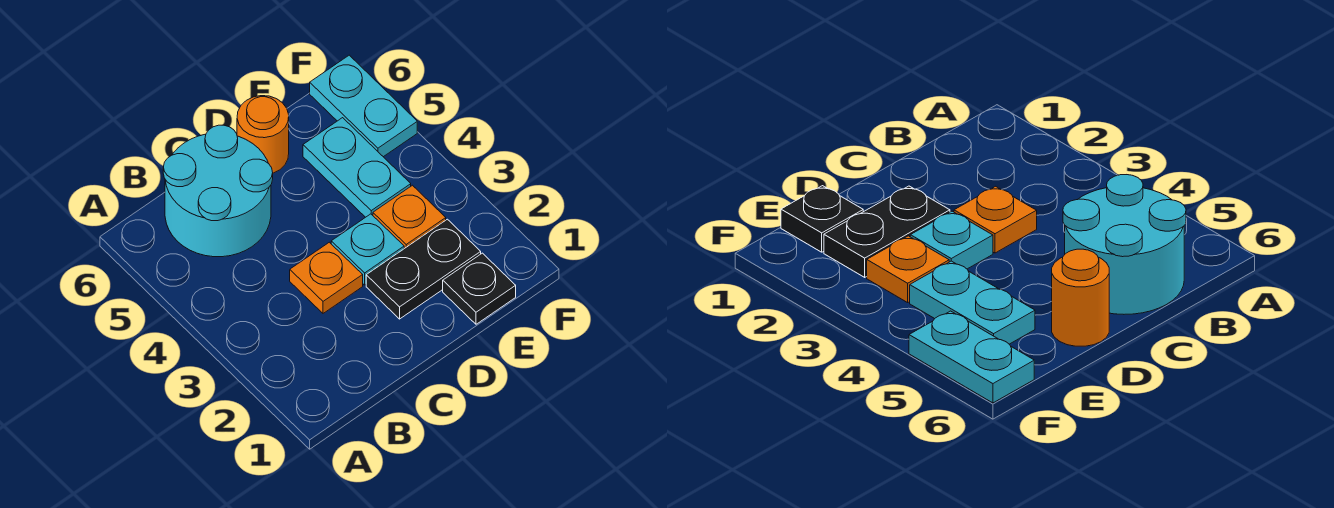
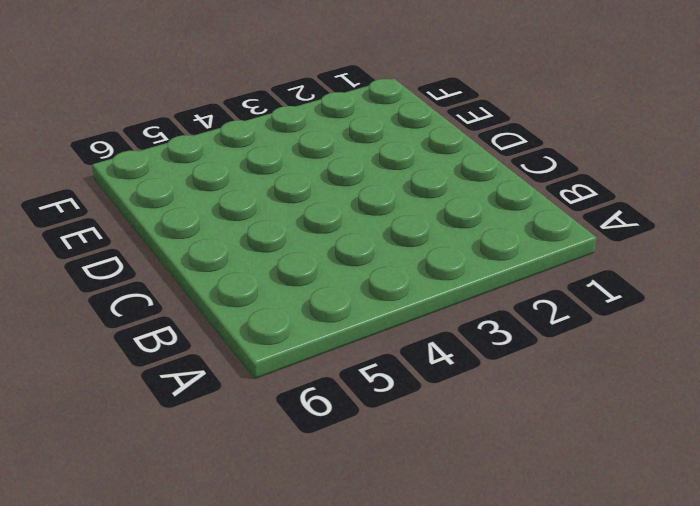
none -> cyan round brick B5:C6 level 1
none -> orange plate C3 level 1

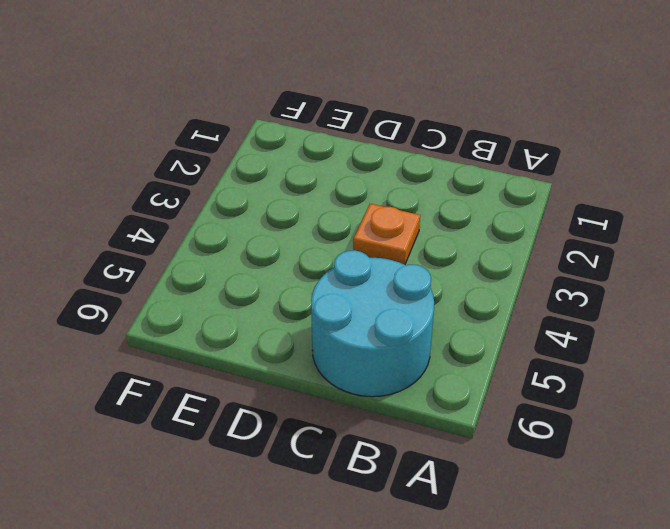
none -> black plate D2:E2 level 1
none -> cyan plate D3 level 1

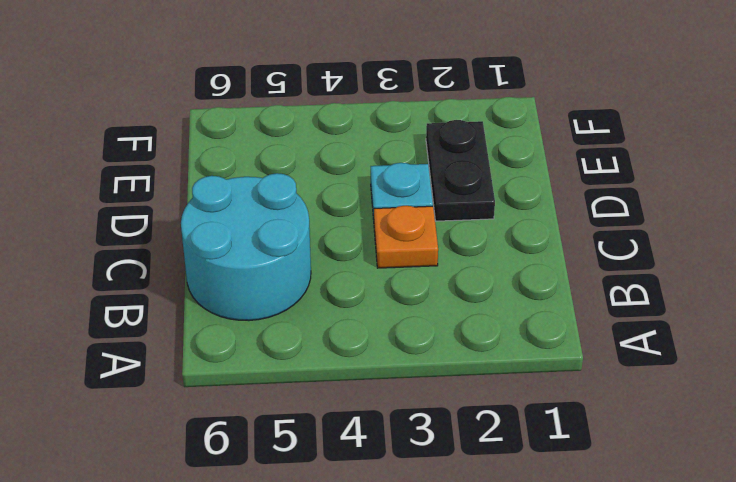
none -> orange round brick D6 level 1
none -> black plate E1 level 1

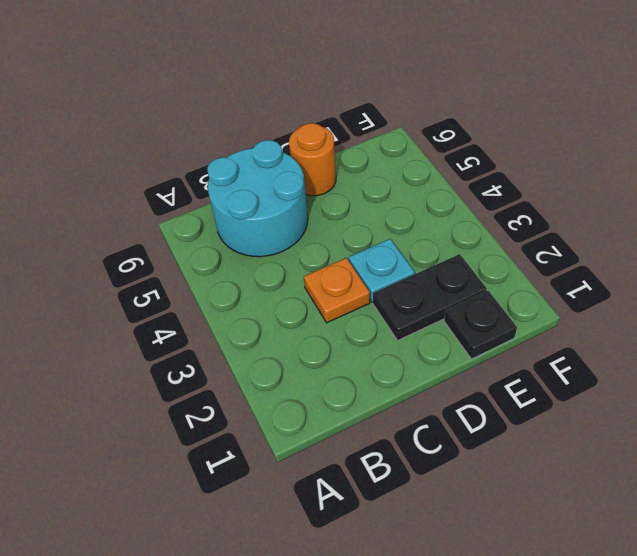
none -> orange plate E3 level 1
none -> cyan plate E4:E5 level 1

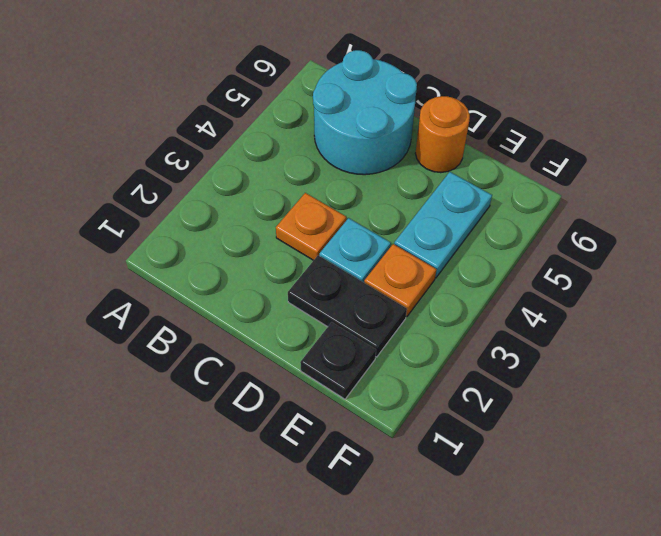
none -> cyan plate F5:F6 level 1

